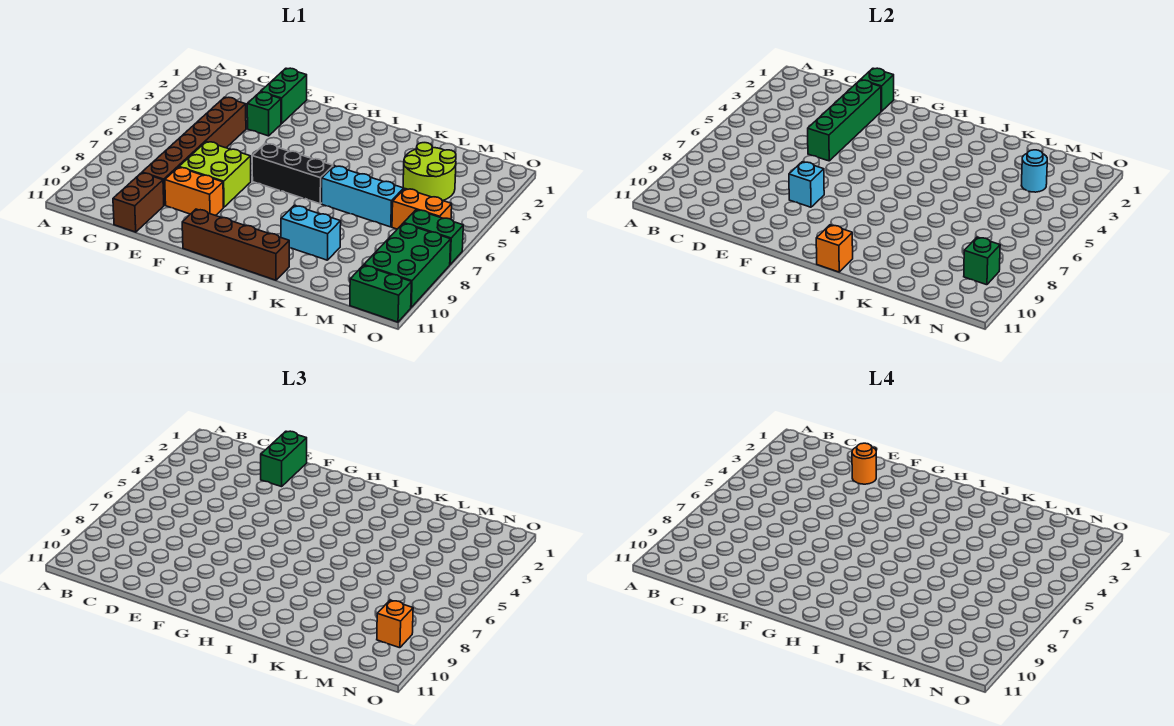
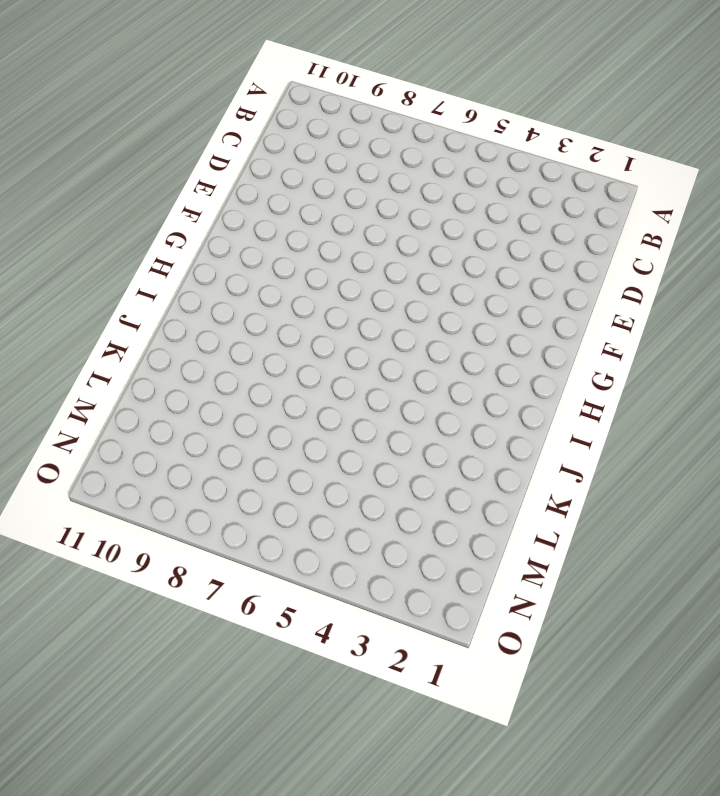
none -> brown brick D4:D9 level 1
none -> brown brick D10:D11 level 1
none -> green brick E1:E2 level 1

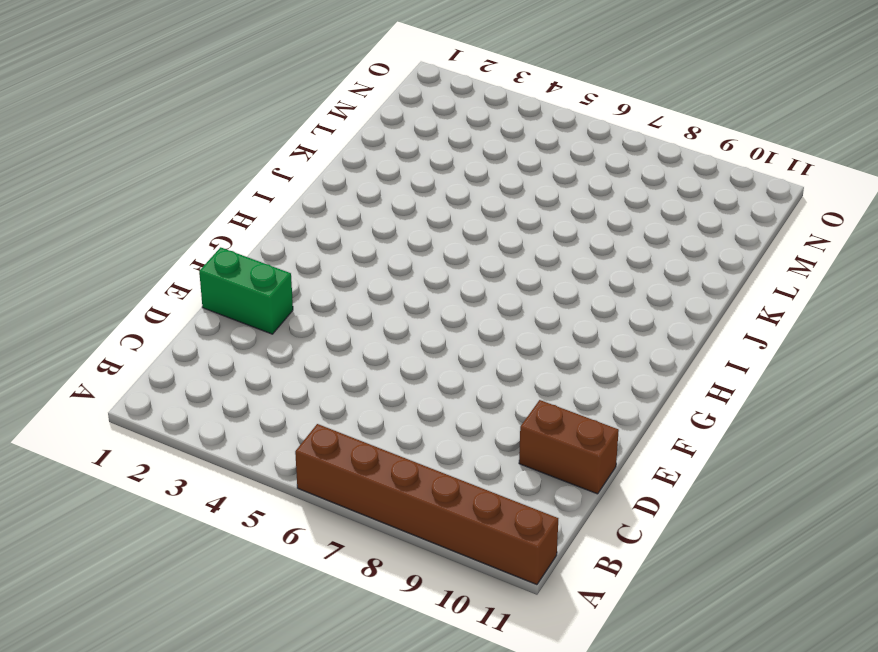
brown brick A6:A11 level 1 -> brown brick D4:D9 level 1
none -> green brick E3 level 1
none -> lime brick E7:F8 level 1
none -> orange brick E9:F9 level 1

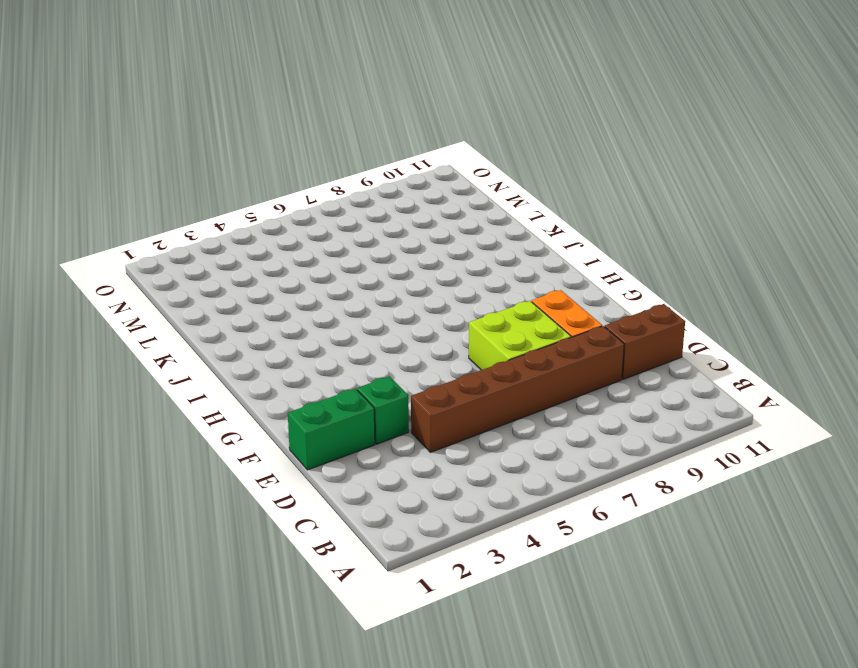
none -> black brick G6:I6 level 1
none -> brown brick G11:J11 level 1
none -> cyan brick J6:L6 level 1

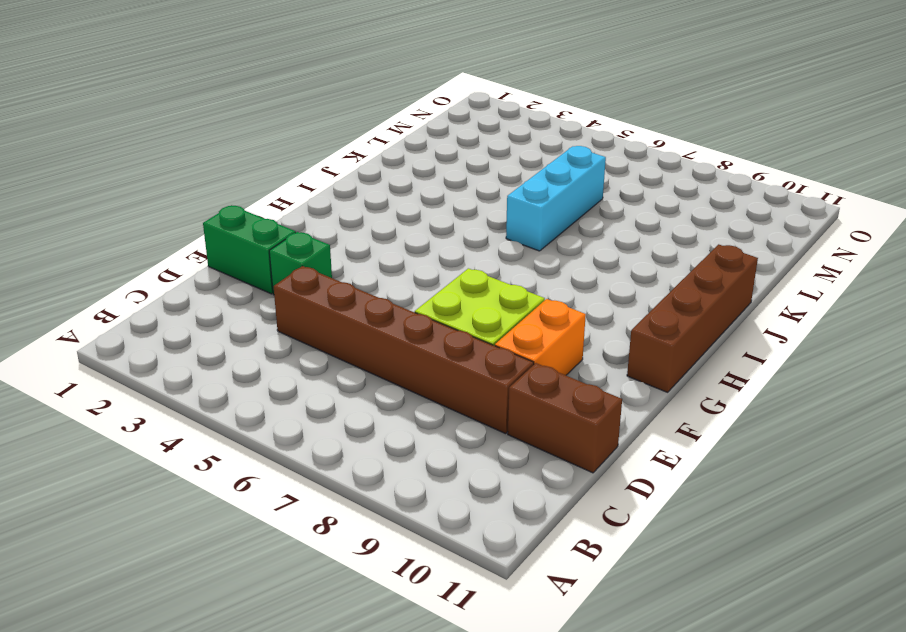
none -> black brick G6:I6 level 1
none -> cyan brick J9:K9 level 1
none -> lime round brick L3:M4 level 1

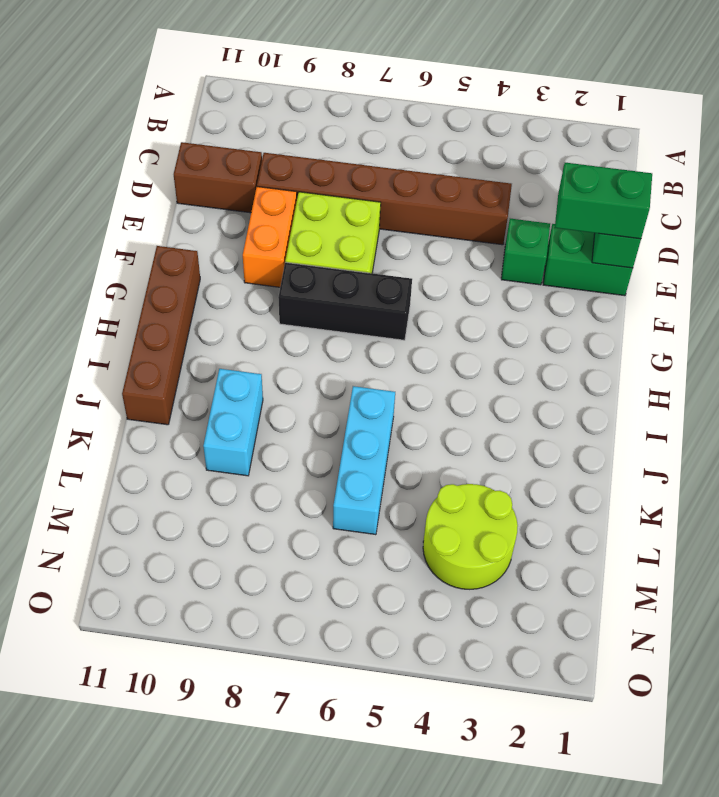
black brick G6:G8 level 1 -> black brick G6:I6 level 1
none -> orange brick M6:N6 level 1
none -> green brick N7:O7 level 1
none -> green brick N8:O10 level 1

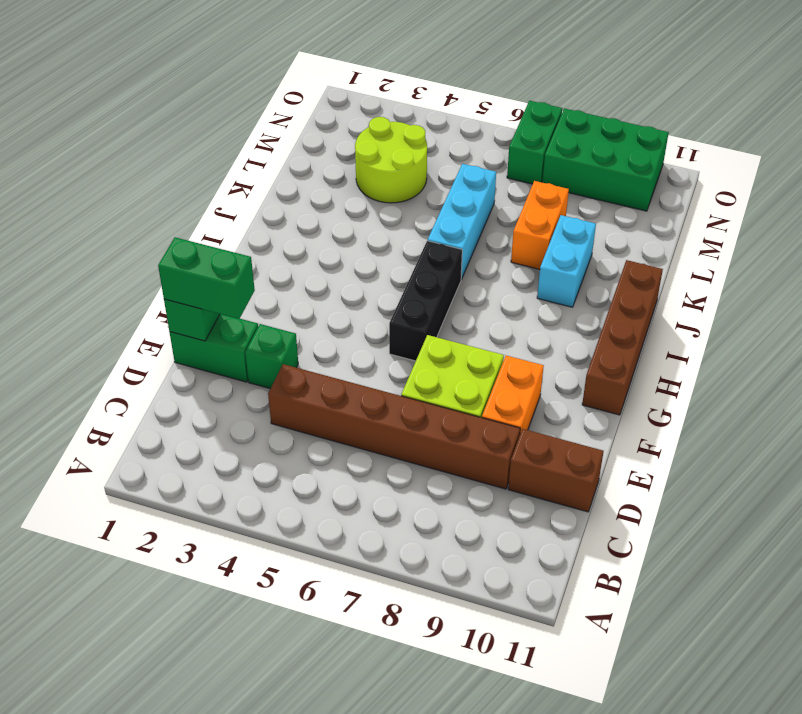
orange brick K8:L8 level 1 -> orange brick M6:N6 level 1
none -> green brick N11:O11 level 1
none -> green brick E2:E5 level 2
none -> cyan brick F8 level 2

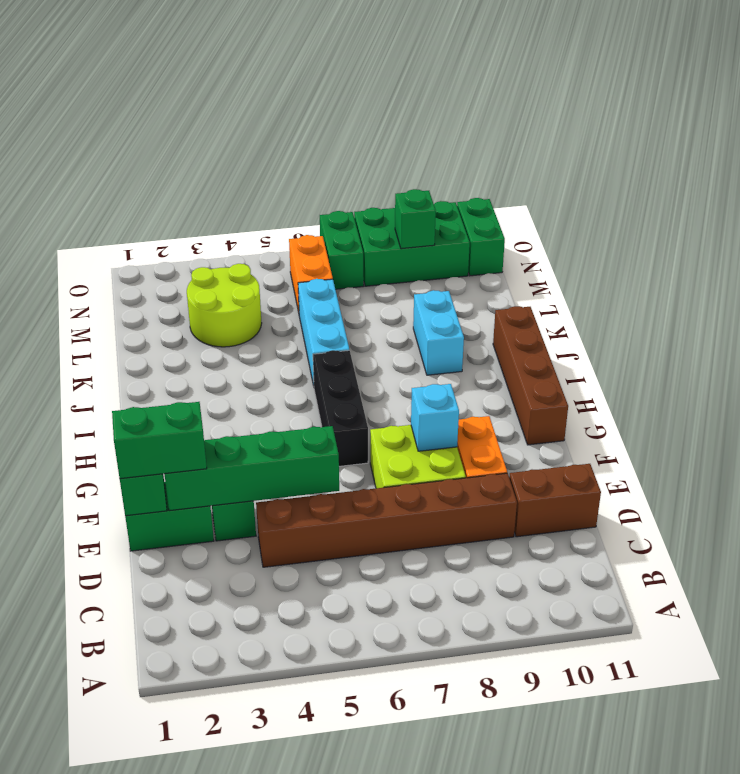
none -> orange brick I11 level 2
none -> cyan round brick M3 level 2
none -> orange brick N9 level 3

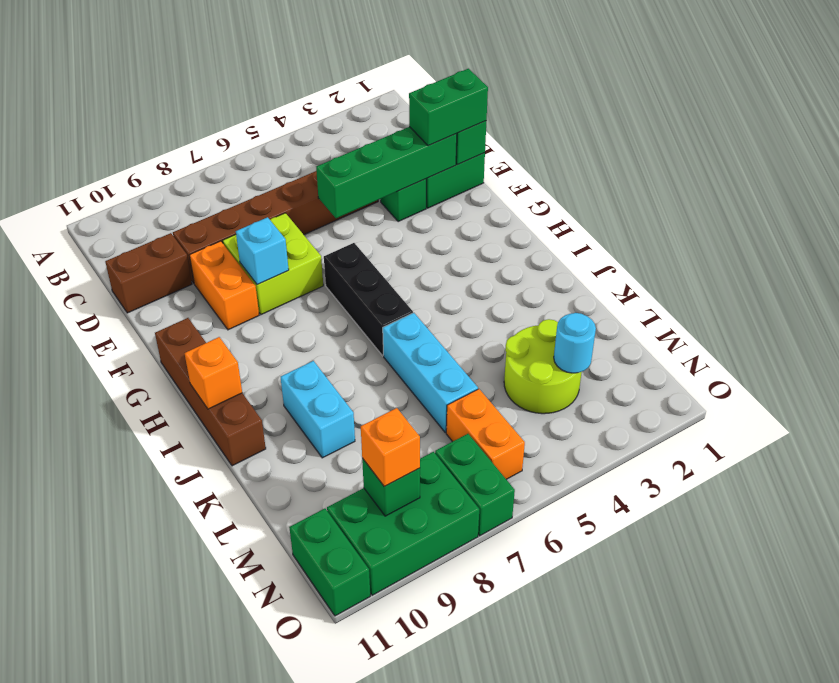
none -> orange round brick E2 level 4

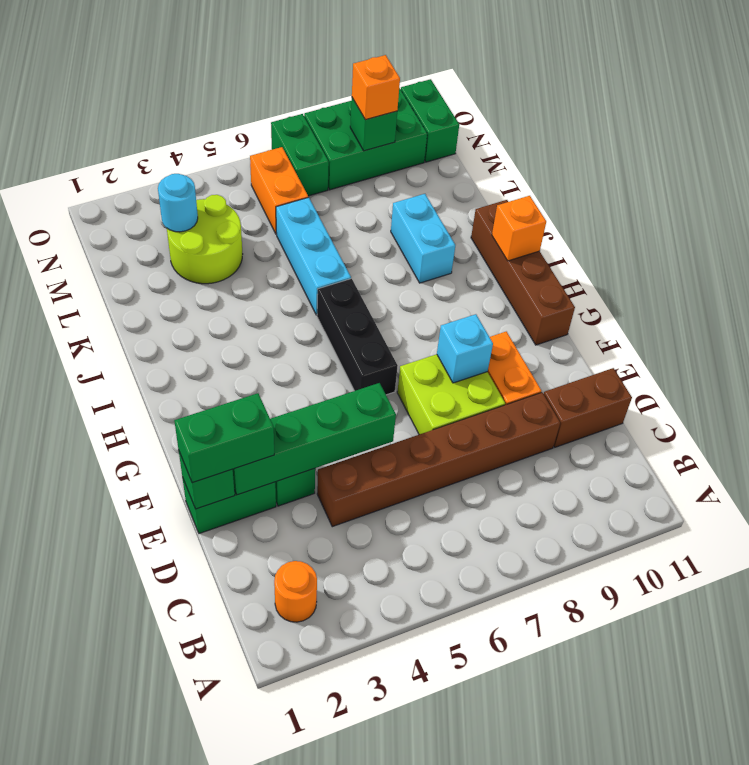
orange round brick B2 level 1 -> orange round brick E2 level 4

